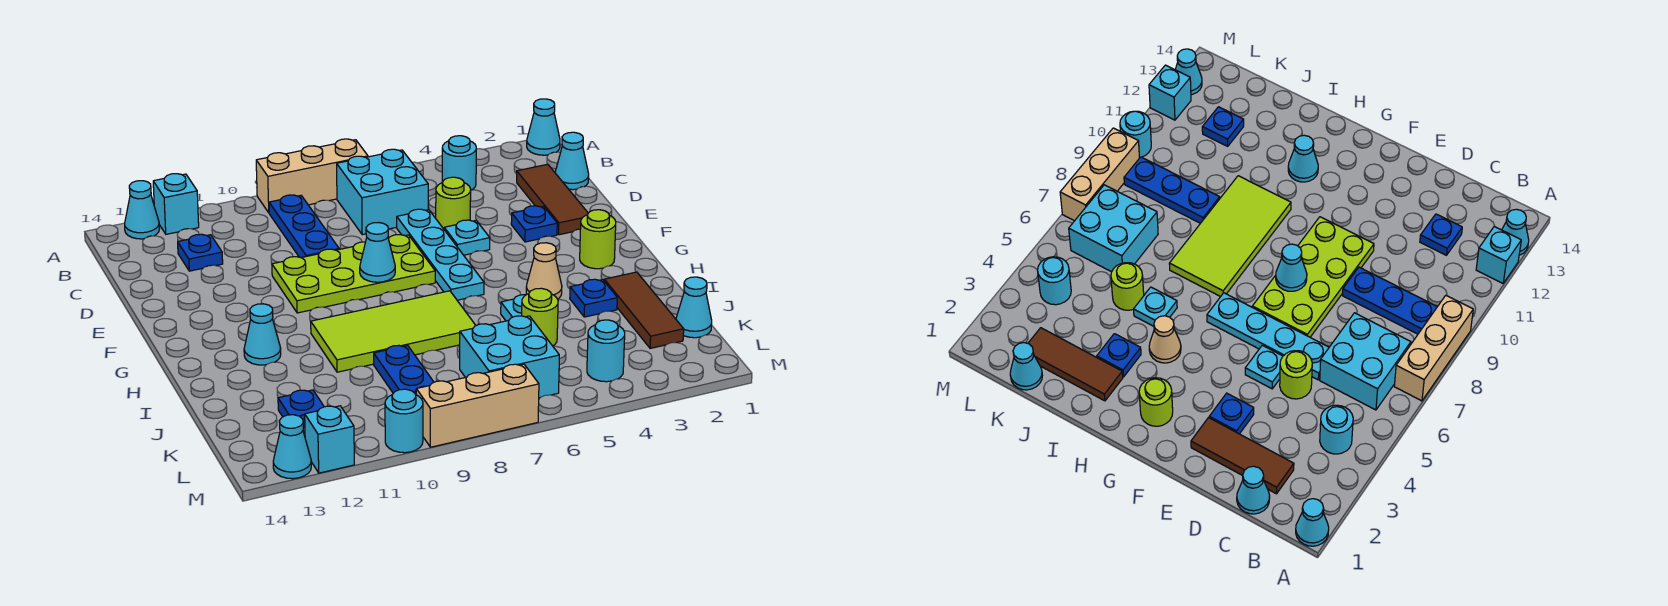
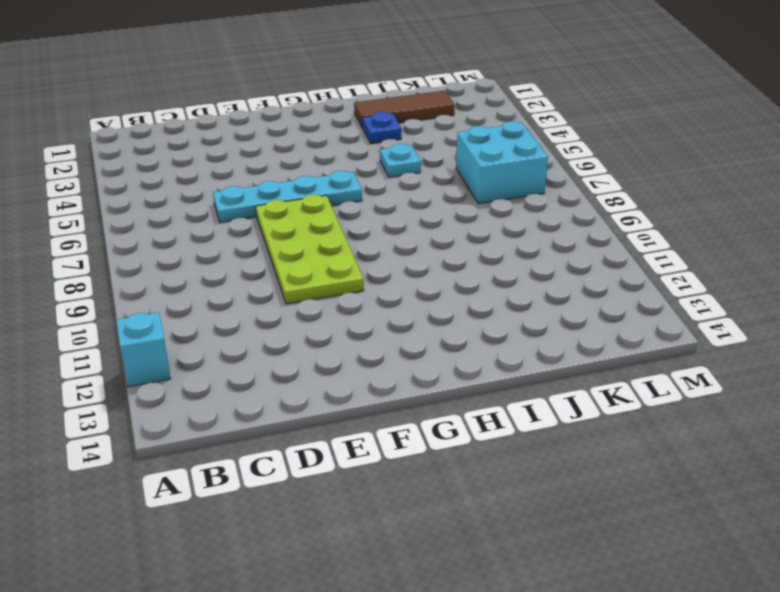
none -> cyan cone A1 level 1
none -> tan brick A7:A9 level 1
none -> cyan cone A13 level 1
none -> cyan round brick B4 level 1

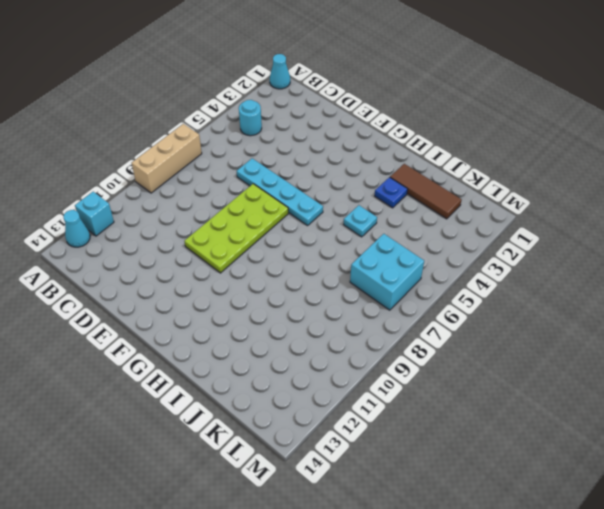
none -> cyan brick B6:C7 level 1
none -> blue plate B9:D9 level 1
none -> cyan cone C1 level 1
none -> brown tile C2:E2 level 1

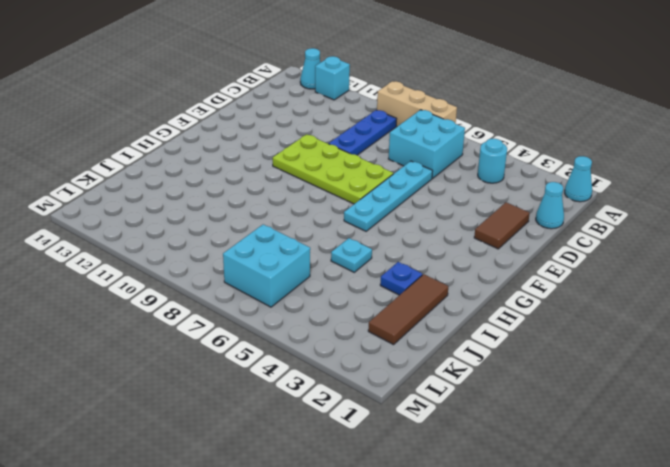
brown tile D2:E2 level 1 -> brown tile C2:E2 level 1
none -> blue plate C12 level 1
none -> lime round brick D5 level 1
none -> blue plate E3 level 1
none -> cyan plate E5 level 1

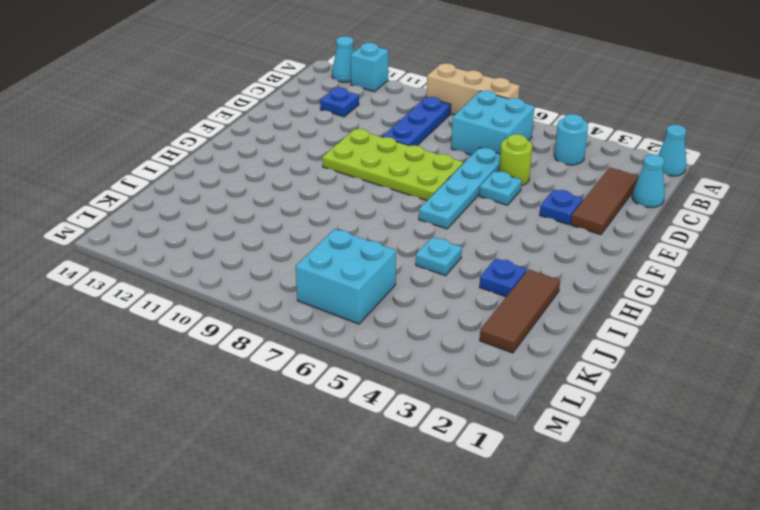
none -> lime round brick G2 level 1
none -> tan cone H4 level 1
none -> lime tile H7:I10 level 1
none -> cyan cone H12 level 1

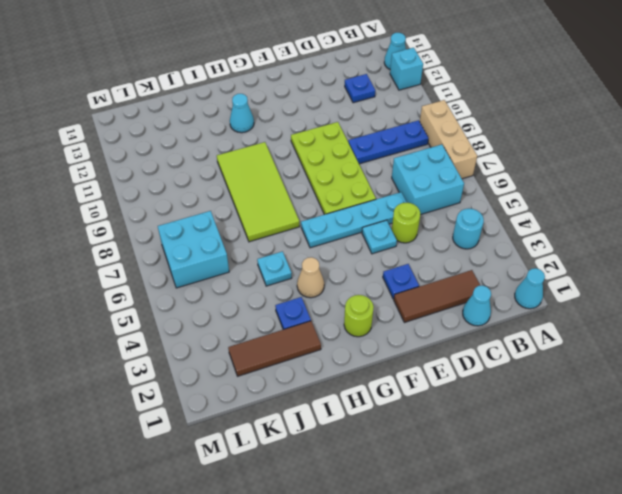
none -> lime round brick J5 level 1
none -> blue plate J9:L9 level 1
none -> cyan cone K1 level 1
none -> blue plate K12 level 1

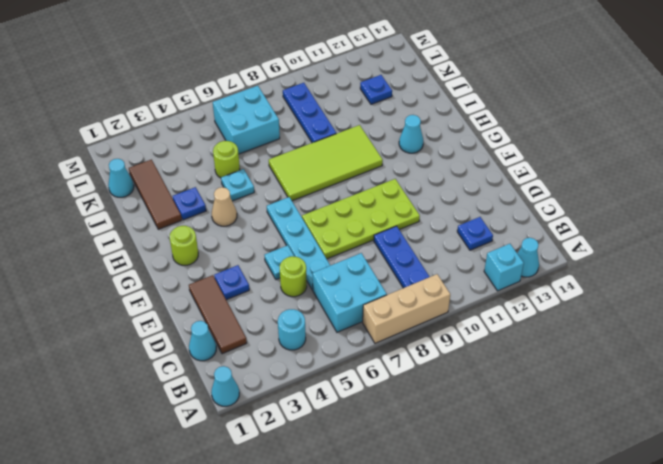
none -> cyan round brick L4 level 1
none -> tan brick M7:M9 level 1
none -> cyan round brick M10 level 1
none -> cyan brick M12 level 1

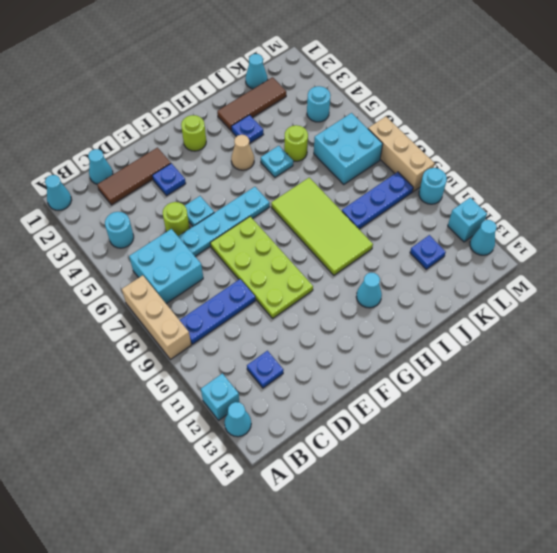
none -> cyan cone F8 level 2

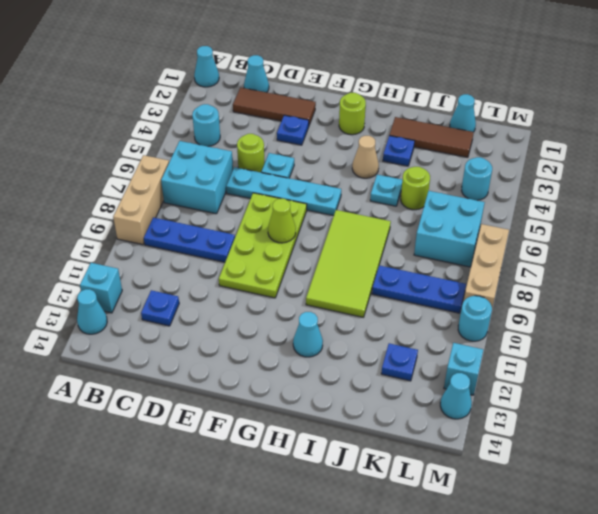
lime cone F8 level 2 -> cyan cone F8 level 2

